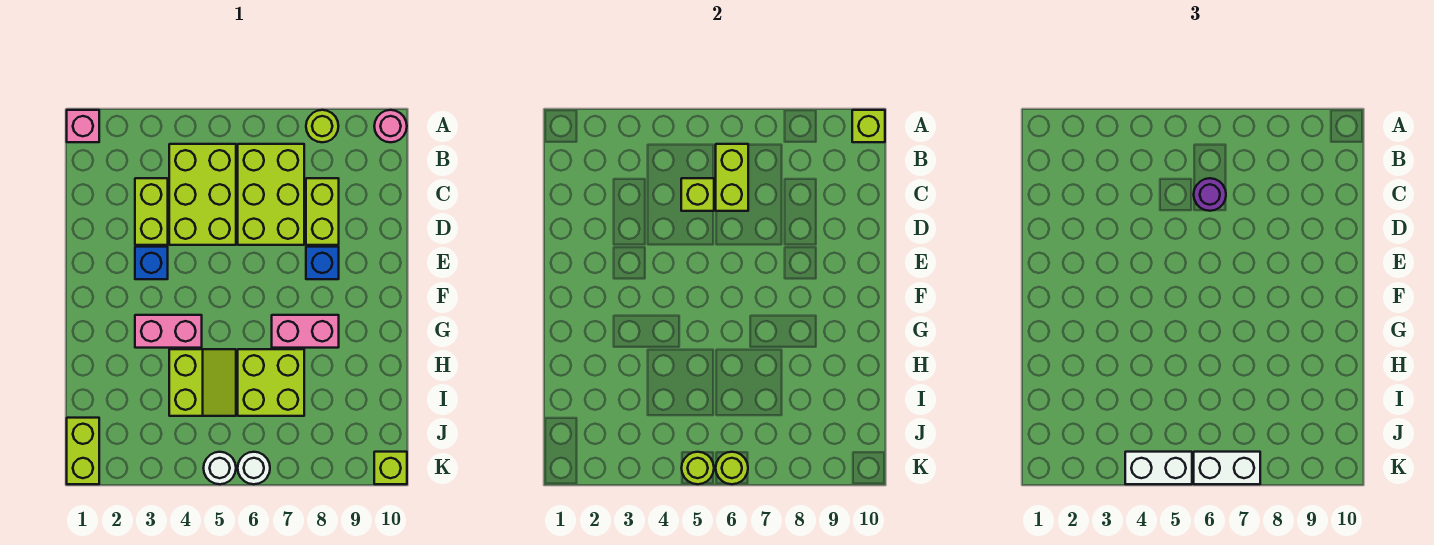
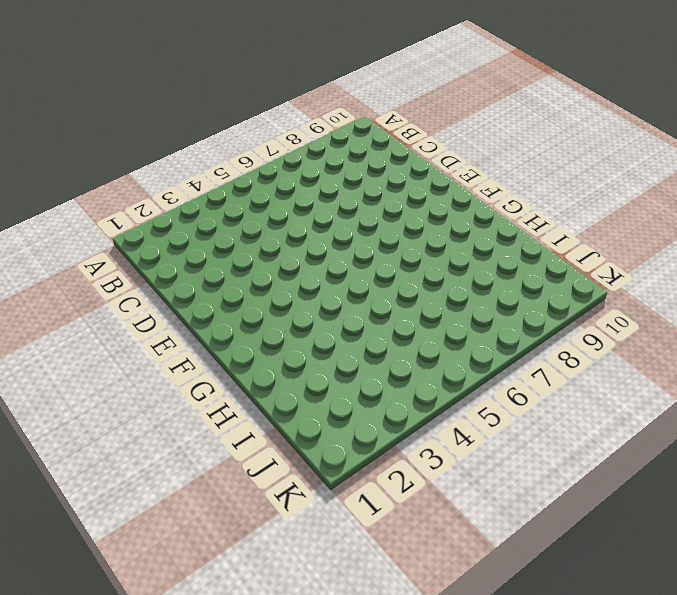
none -> pink brick A1 level 1
none -> lime round brick A8 level 1
none -> pink round brick A10 level 1

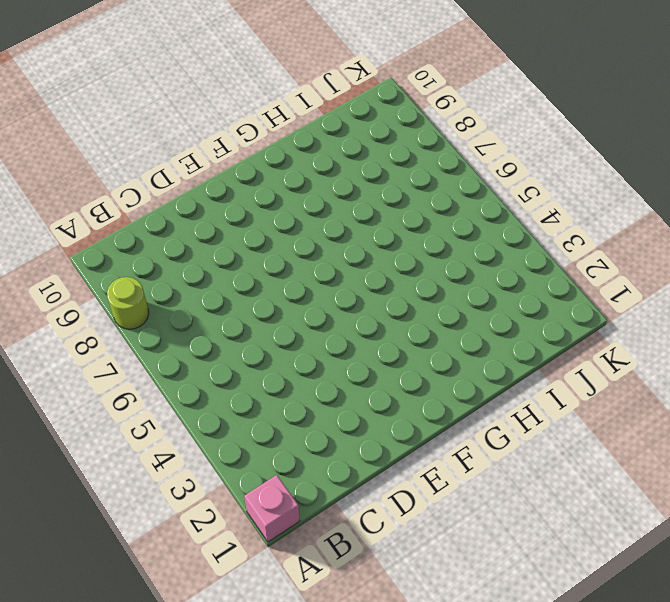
none -> pink round brick A10 level 1
none -> lime brick B4:D5 level 1
none -> lime brick B6:D7 level 1

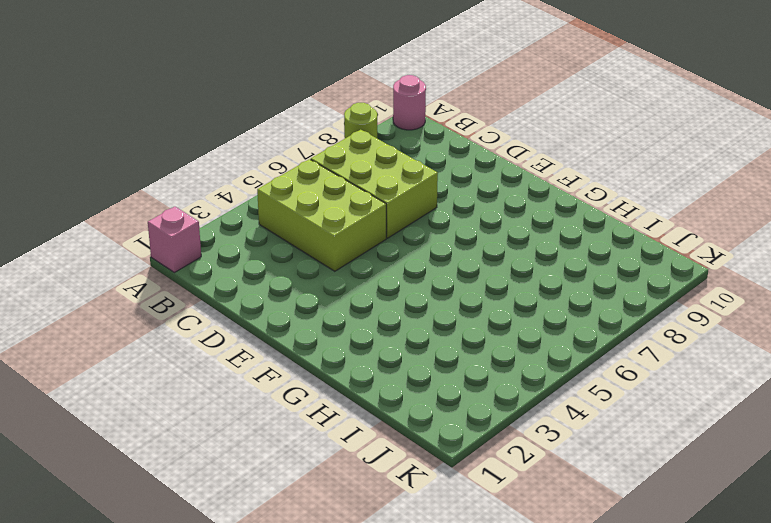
none -> lime brick C3:D3 level 1
none -> lime brick C8:D8 level 1
none -> blue brick E3 level 1

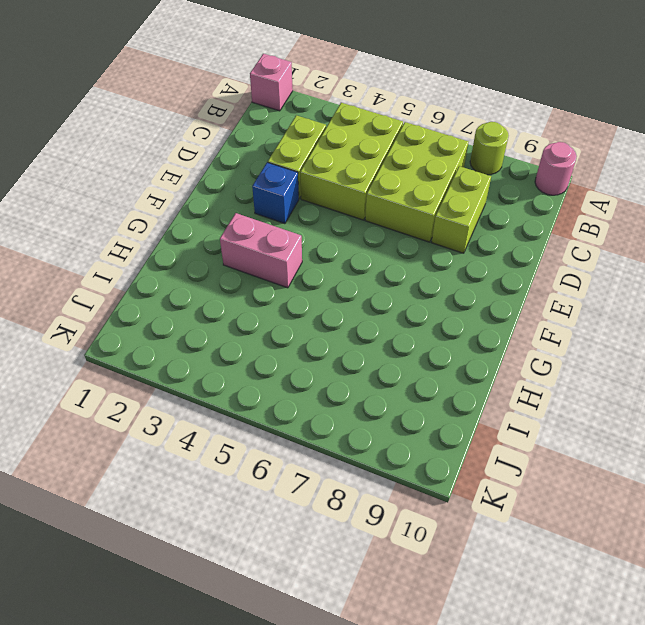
none -> blue brick E8 level 1
none -> pink brick G7:G8 level 1
none -> lime slope H4:I5 level 1 top 4

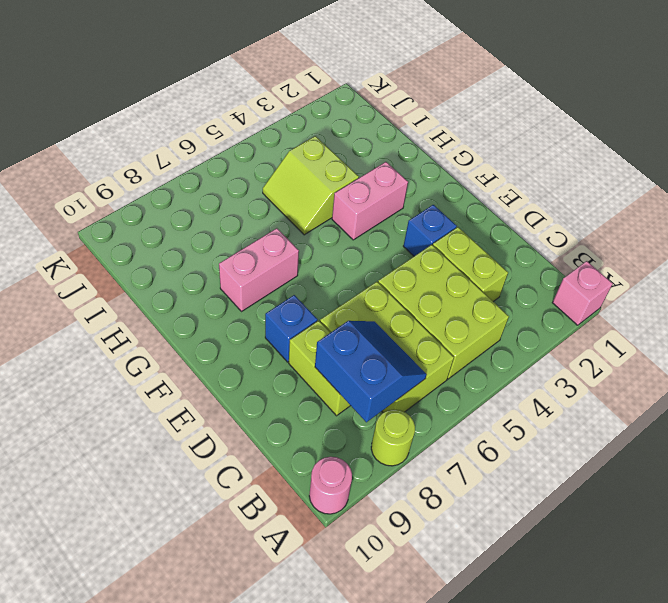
blue slope B7:C8 level 2 top 8 -> none
none -> lime brick H6:I7 level 1
none -> lime brick J1:K1 level 1
none -> white round brick K5 level 1

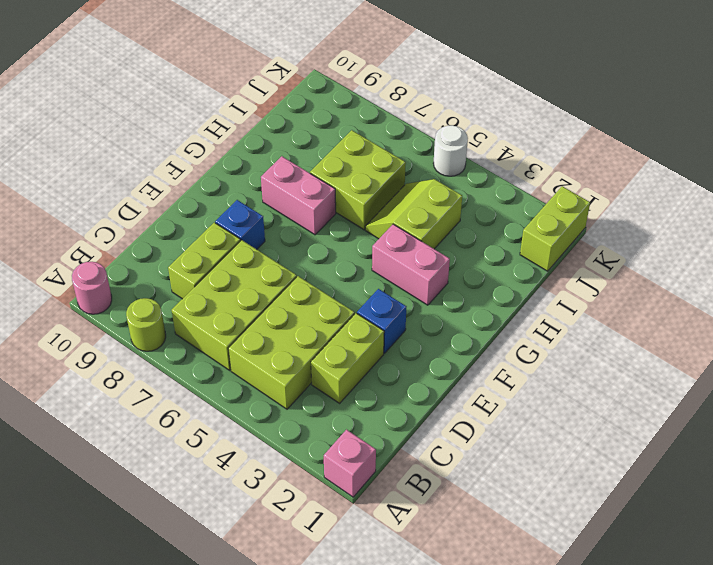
none -> white round brick K6 level 1
none -> lime brick K10 level 1
none -> lime brick A10 level 2

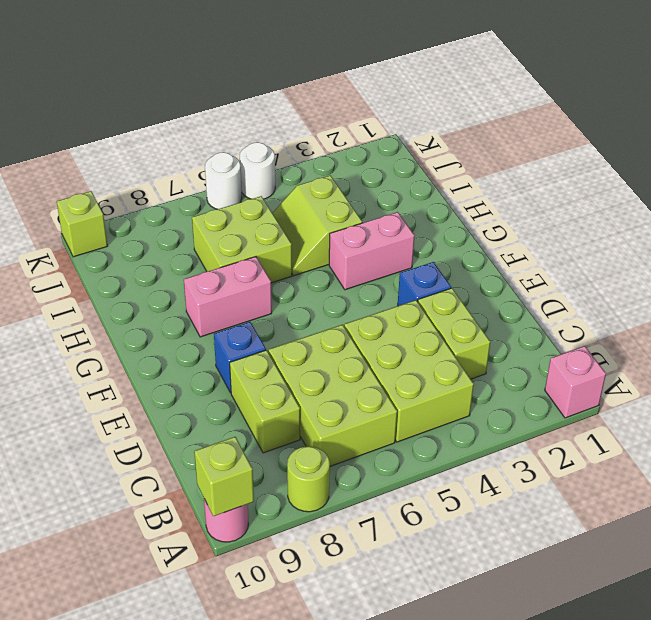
none -> lime brick J1:K1 level 1
none -> lime brick B6:C6 level 2
none -> lime brick C5 level 2

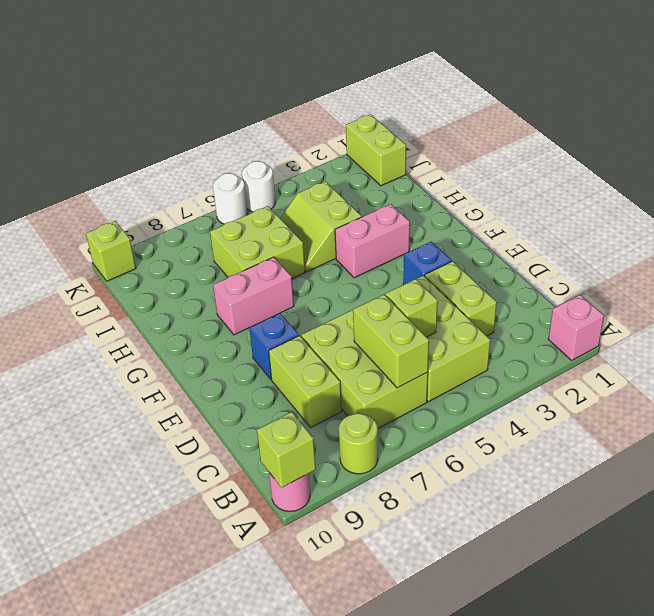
none -> lime round brick K5 level 2
none -> lime round brick K6 level 2
none -> purple round brick C6 level 3

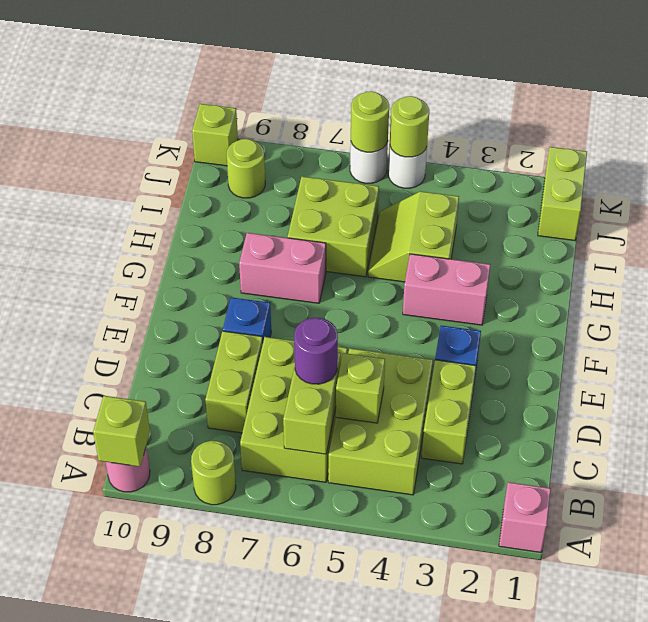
lime round brick J9 level 1 -> none
none -> white brick K4:K5 level 3
none -> white brick K6:K7 level 3

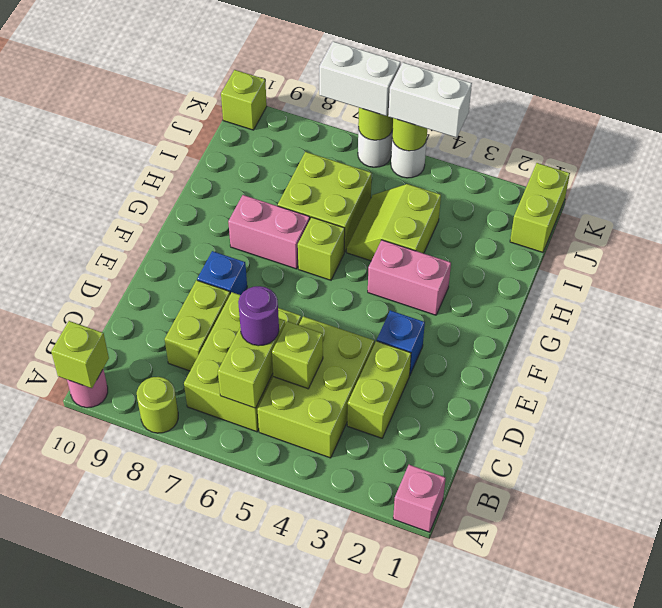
lime brick G6 level 1 -> none

